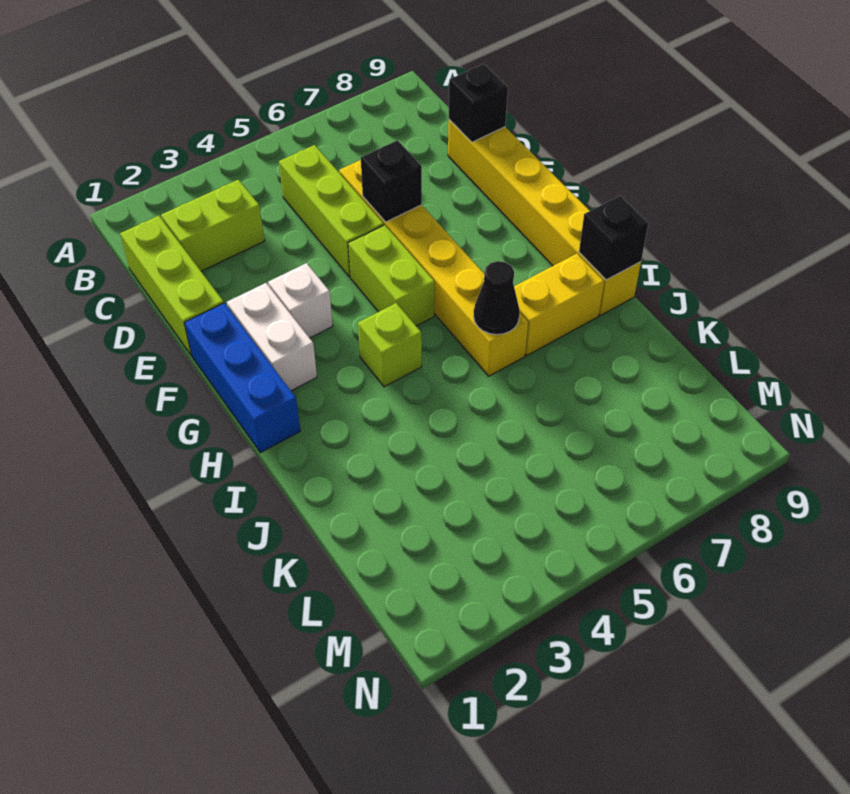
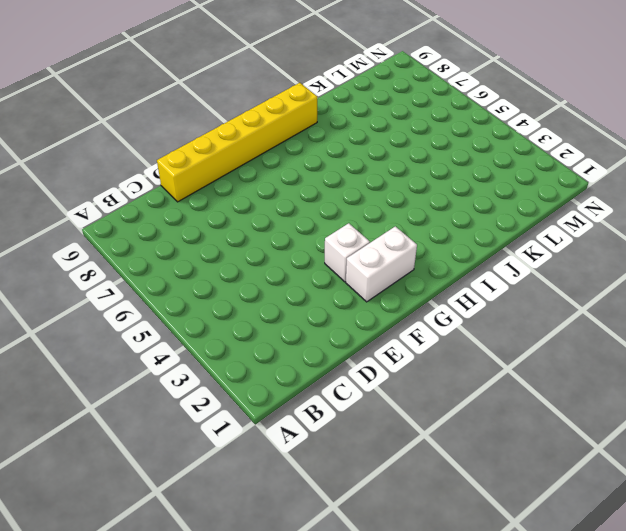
none -> lime brick C1:E1 level 1
none -> lime brick C2:C3 level 1
none -> lime brick C5:E5 level 1

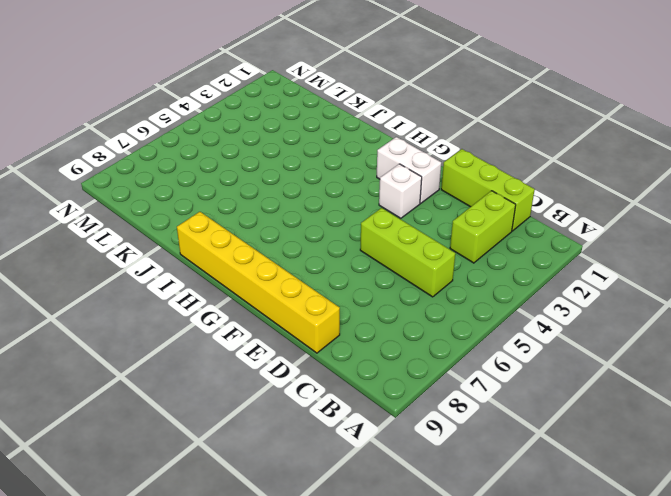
none -> yellow brick D6:I6 level 1
none -> blue brick F1:H1 level 1
none -> lime brick F5:G5 level 1

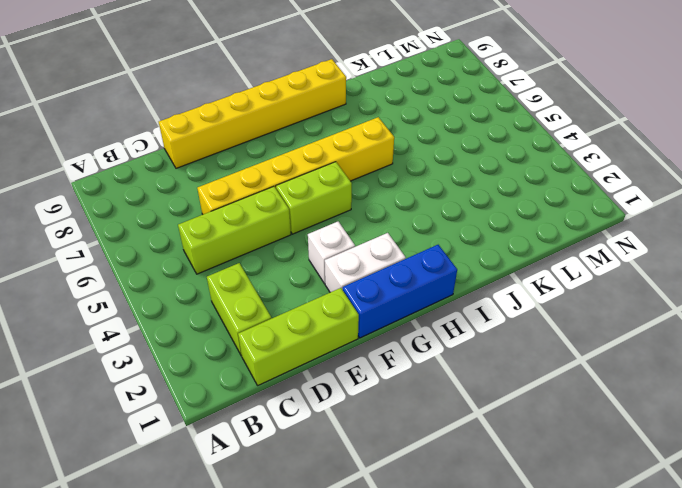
none -> lime brick H4 level 1
none -> yellow brick I7:I8 level 1
none -> black brick D9 level 2

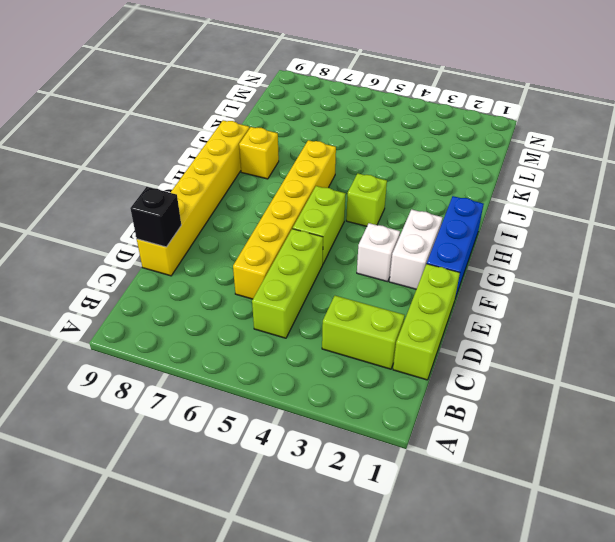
yellow brick I8 level 1 -> yellow brick I7:I8 level 1
none -> black brick E6 level 2
none -> black cone I6 level 2
none -> black brick I9 level 2

